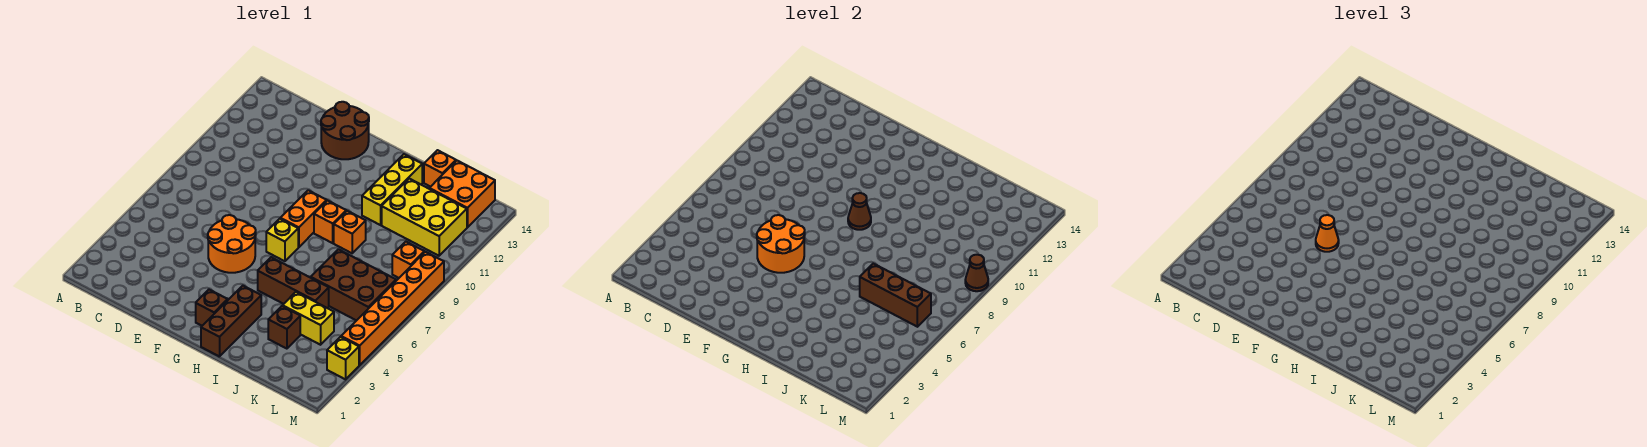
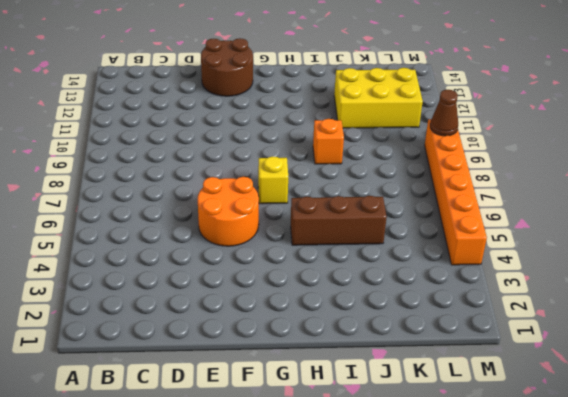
none -> brown brick G2 level 1
none -> orange brick G8:G9 level 1
none -> brown brick H1:H3 level 1

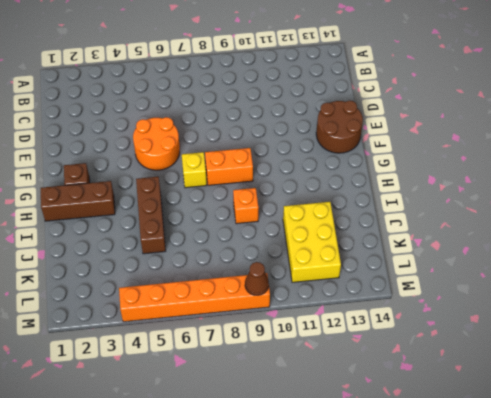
none -> orange brick H9 level 1
none -> yellow brick I11:I13 level 1
none -> brown brick J3 level 1

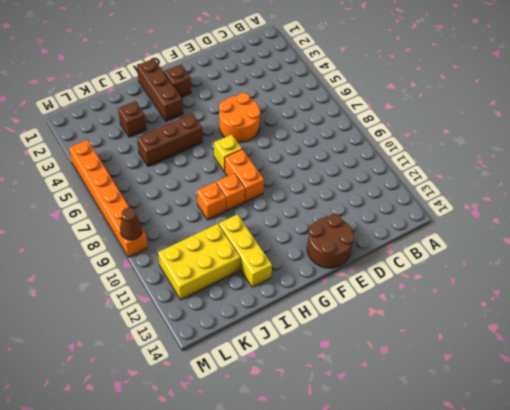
none -> yellow brick J4:K4 level 1
none -> brown brick J6:L7 level 1
none -> orange brick J14 level 1

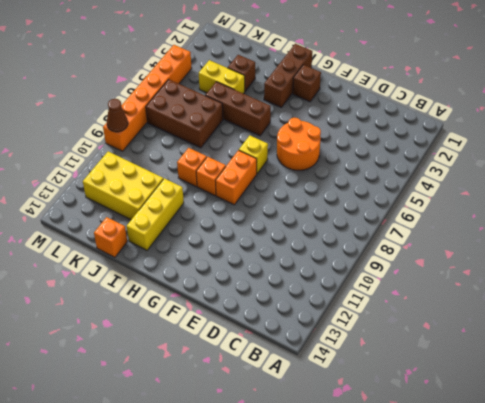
none -> brown round brick E13:F14 level 1
none -> orange brick K13:L14 level 1
none -> orange brick L9 level 1

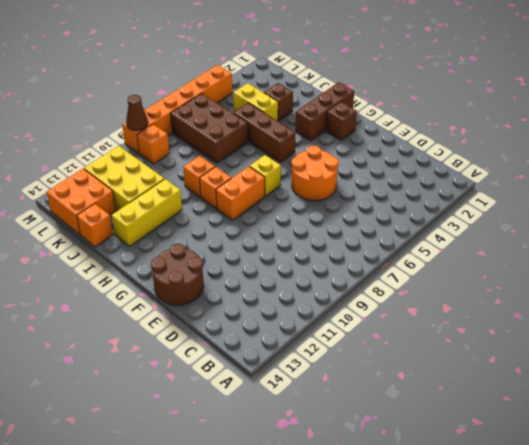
none -> yellow brick M3 level 1
none -> orange round brick E5:F6 level 2
none -> brown cone G9 level 2

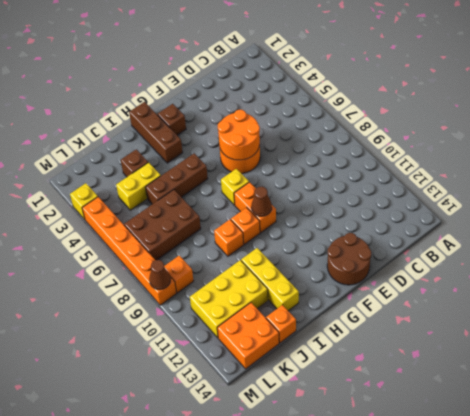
none -> brown brick J6:L6 level 2
none -> orange cone E6 level 3

